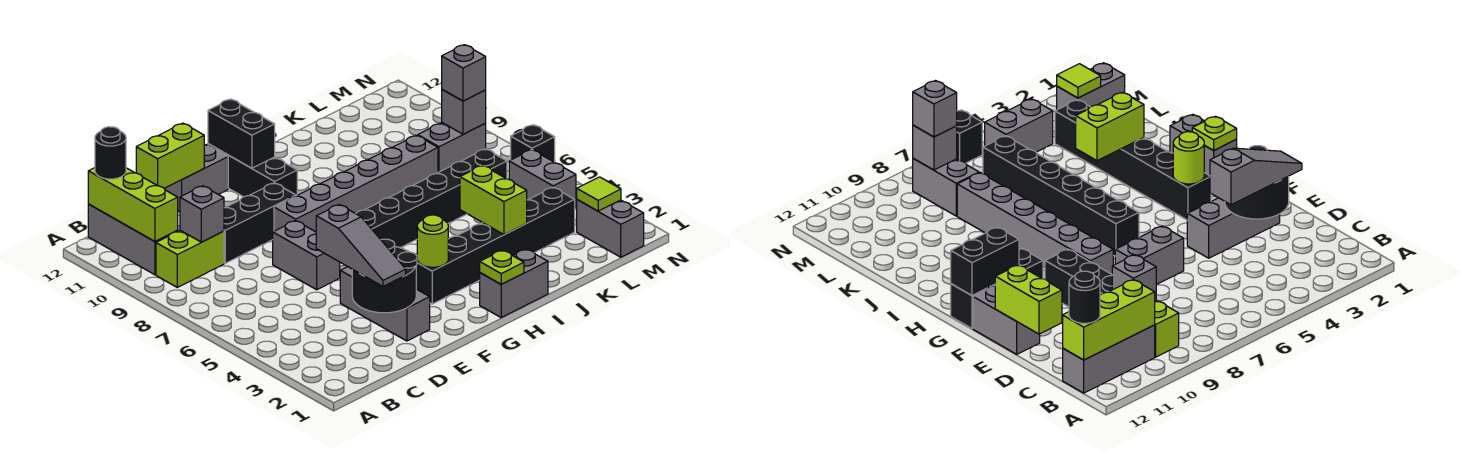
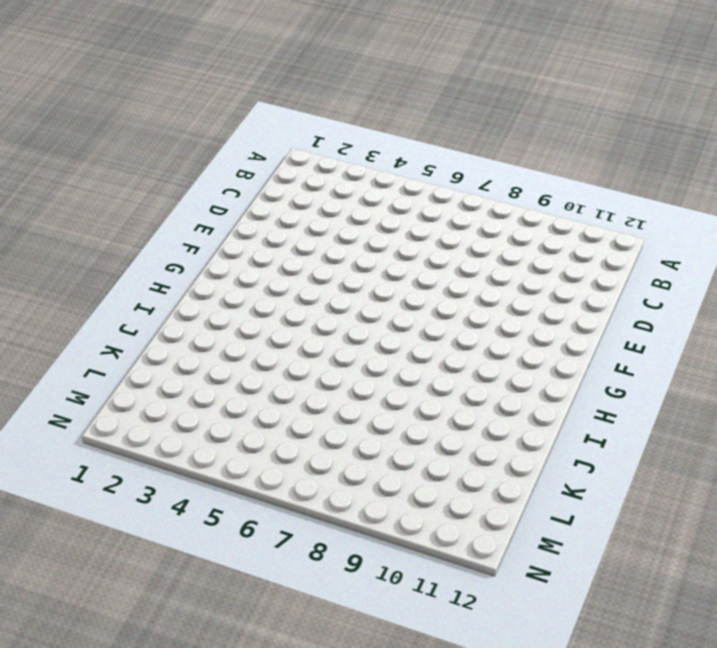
none -> lime brick B9:C9 level 1
none -> grey brick B10:B12 level 1
none -> black brick D9:F9 level 1

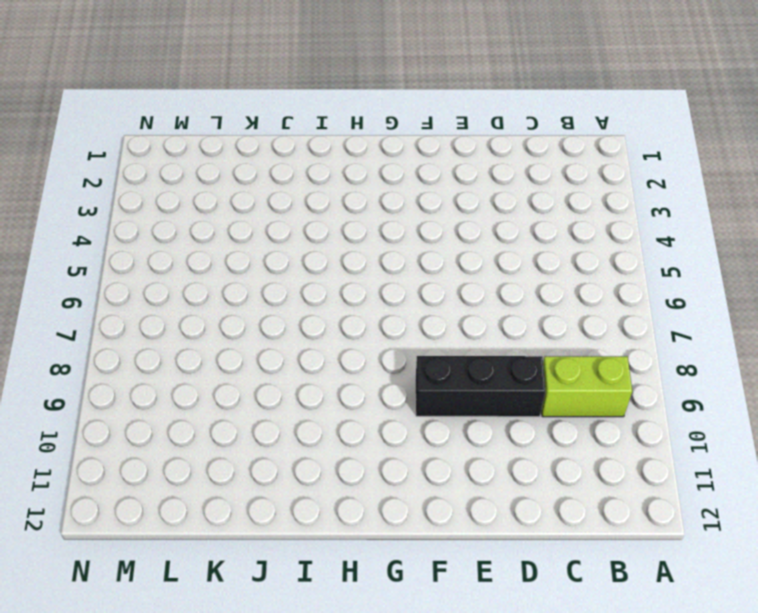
none -> grey brick B10:B12 level 1
none -> grey brick E2:E4 level 1
none -> grey brick E6:E7 level 1

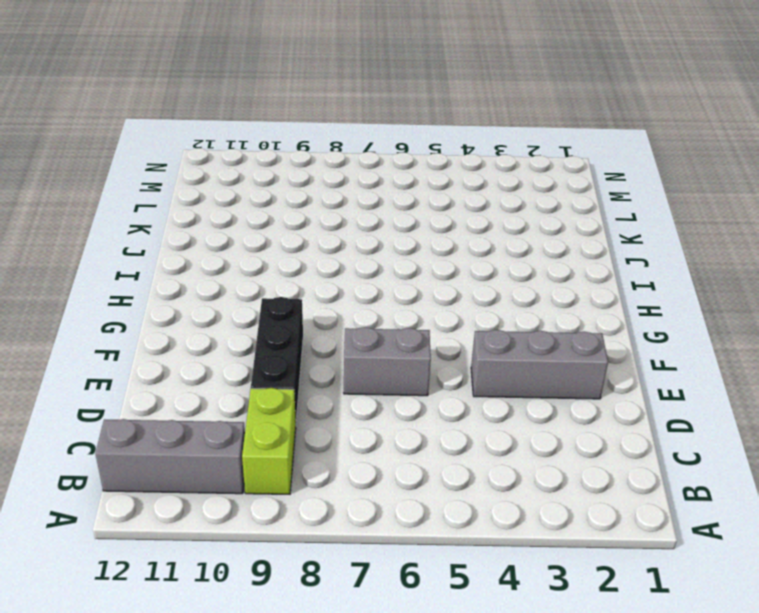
none -> grey brick E12:F12 level 1
none -> grey brick F8:K8 level 1
none -> black brick G3:L3 level 1

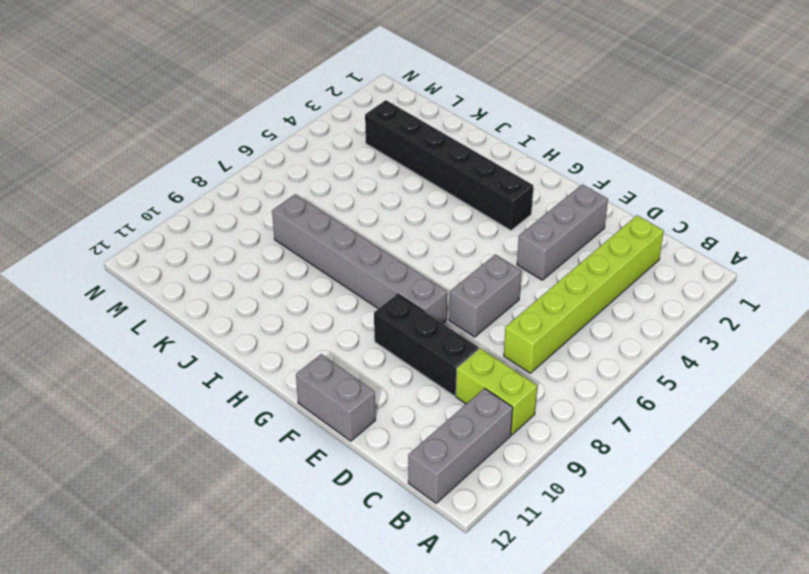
lime brick C2:C7 level 1 -> none
none -> black brick G6:L6 level 1
none -> black brick G10:G12 level 1
none -> grey brick H1:I1 level 1

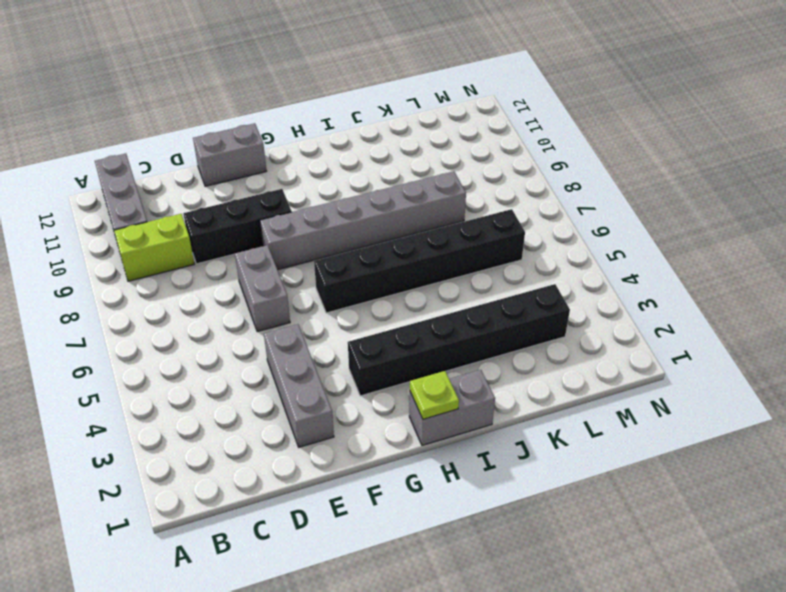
none -> black brick G10:G12 level 1
none -> grey brick L8:M8 level 1
none -> grey brick M1:M2 level 1

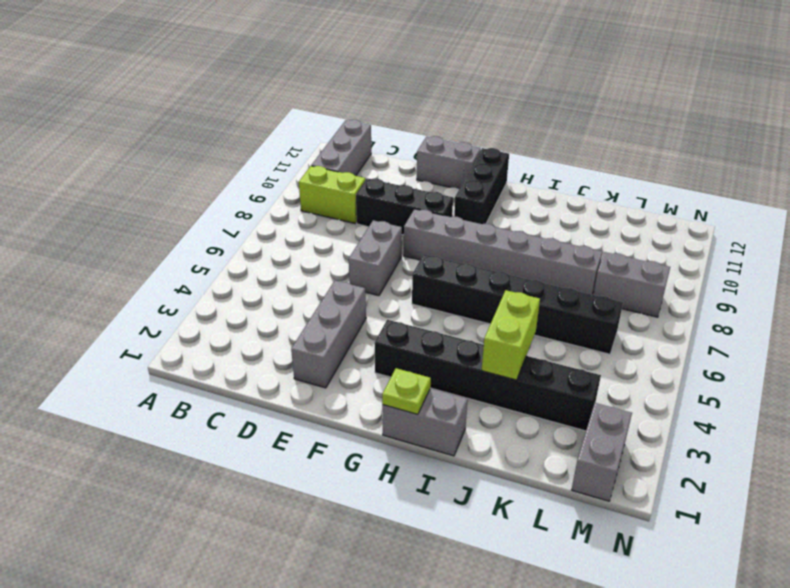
none -> grey brick M4:M5 level 1
none -> black brick N6 level 1
none -> lime brick B10:B12 level 2

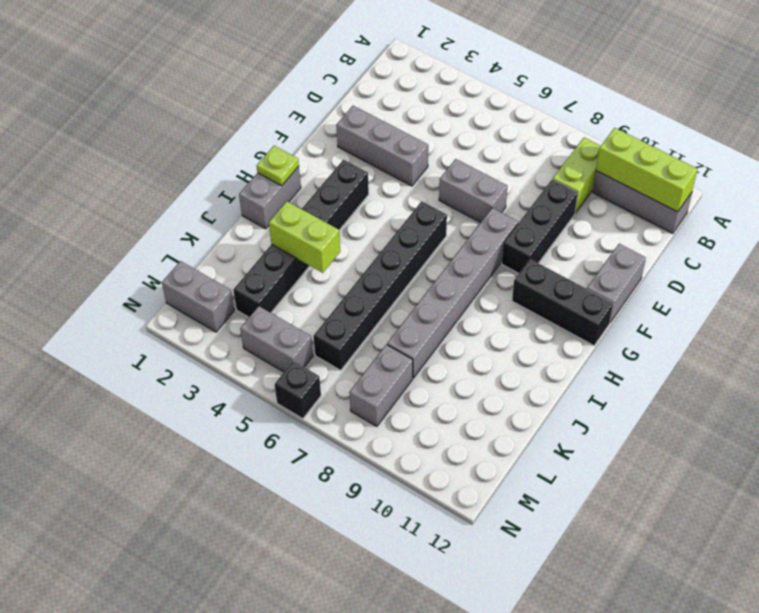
none -> grey brick C9 level 2
none -> black round brick D2:E3 level 2
none -> lime brick D12:E12 level 2

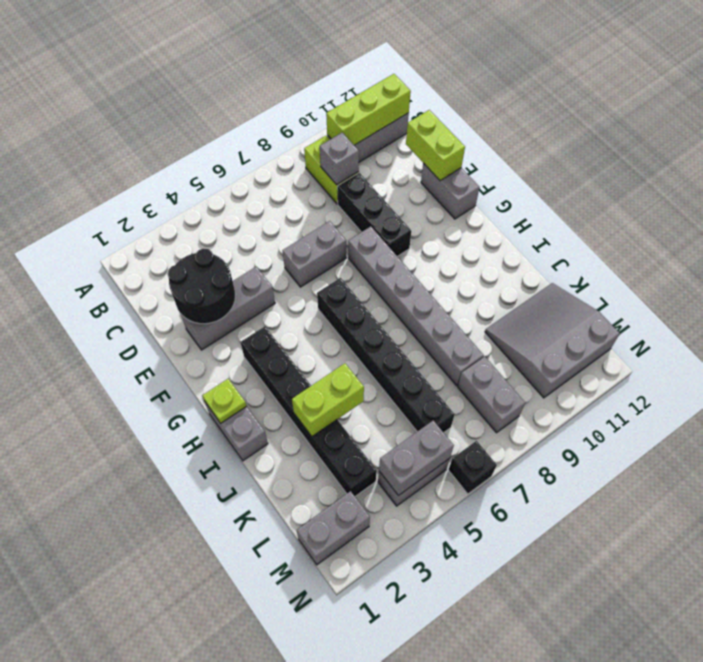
grey slope K10:M12 level 1 top M -> none
grey brick M4:M5 level 2 -> none
none -> black brick G10:G12 level 1
none -> lime round brick G3 level 2
none -> black brick G11:G12 level 2

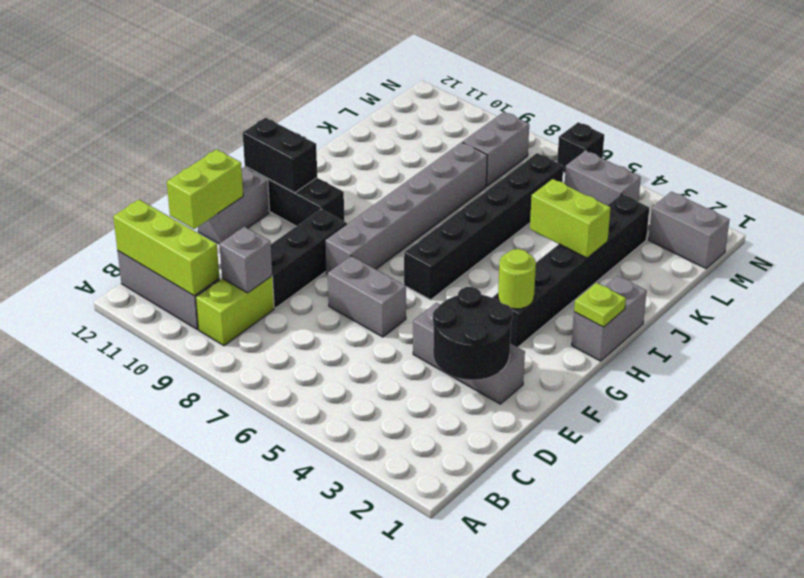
none -> lime tile M2 level 2
none -> grey brick M8 level 2
none -> black round brick B12 level 3

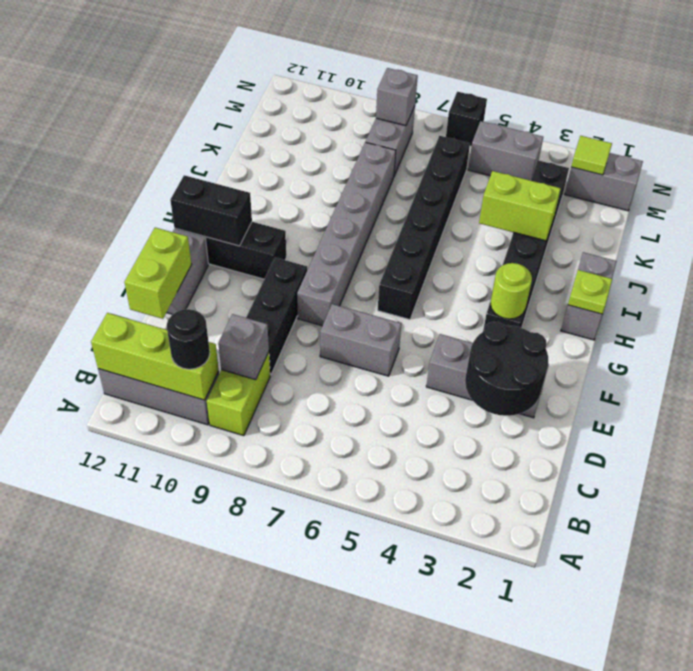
black round brick B10 level 3 -> black round brick B12 level 3
none -> grey slope D2:D4 level 3 top 4
none -> grey brick M8 level 3

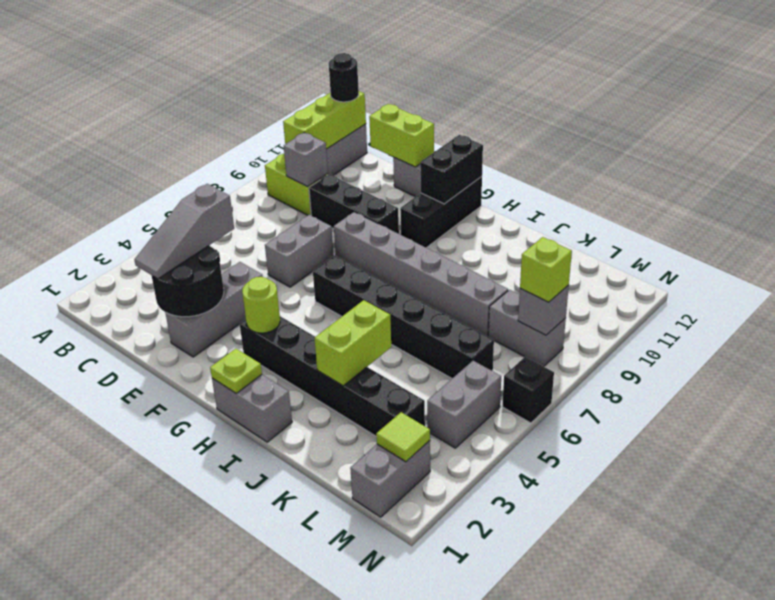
lime brick M8 level 3 -> grey brick M8 level 3

